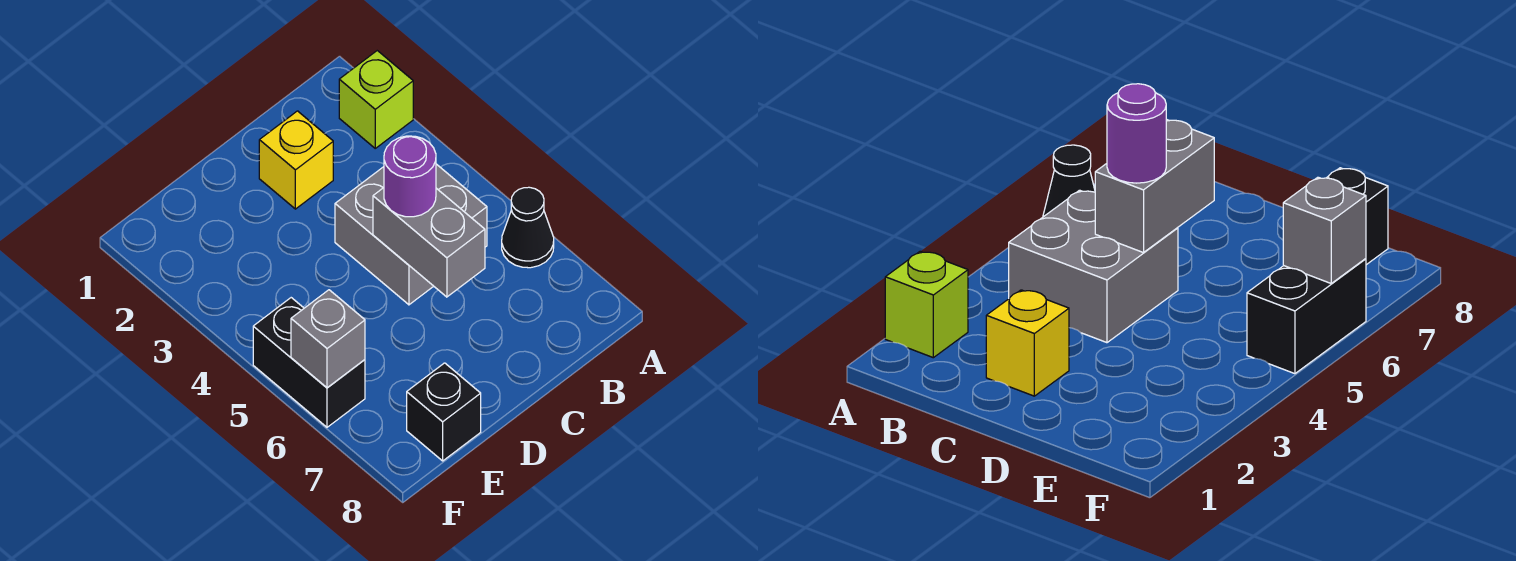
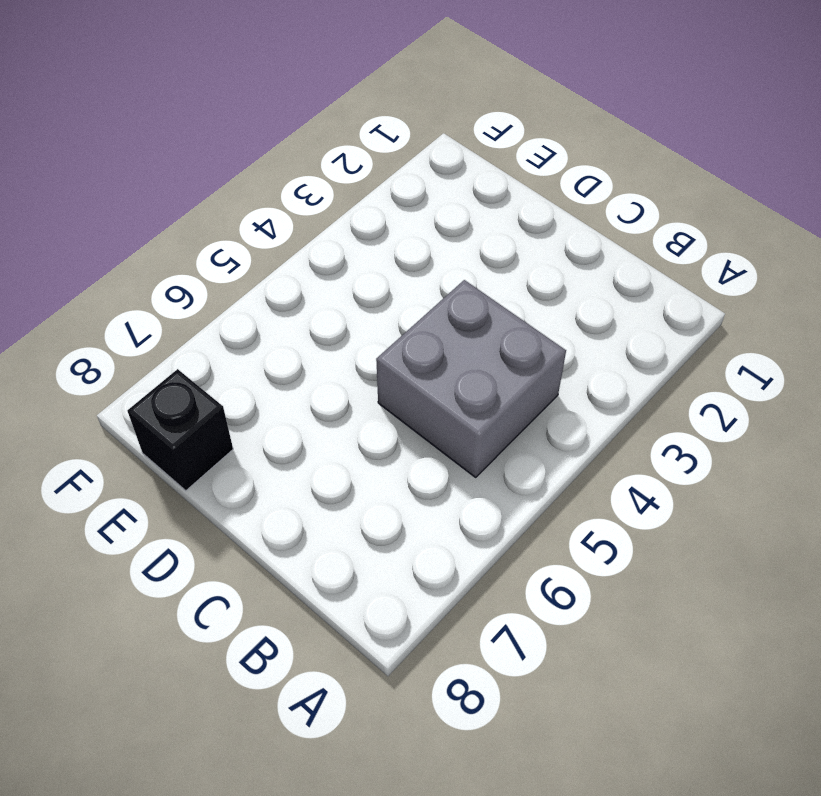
none -> lime brick A2 level 1
none -> black cone A6 level 1

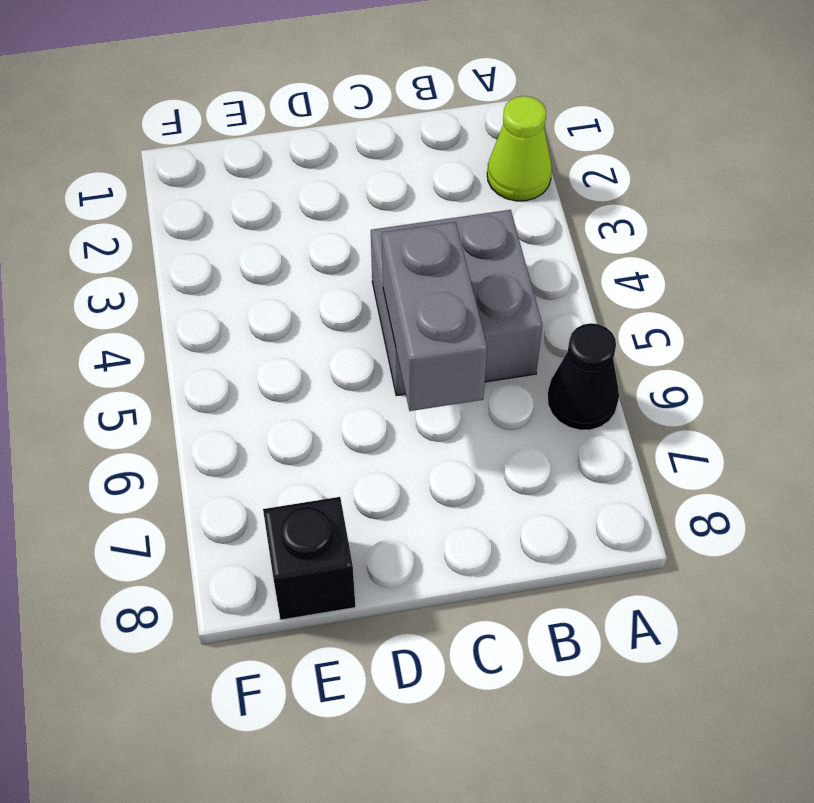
lime cone A2 level 1 -> lime brick A2 level 1
none -> yellow brick C2 level 1
none -> black brick F5:F6 level 1

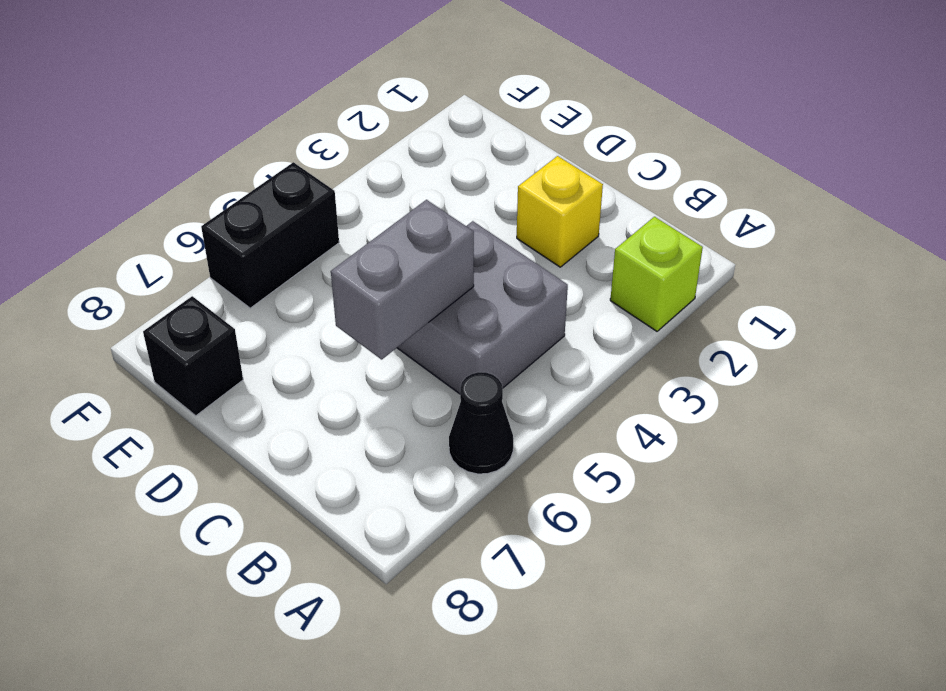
none -> grey brick F6 level 2
none -> purple round brick C5 level 3

